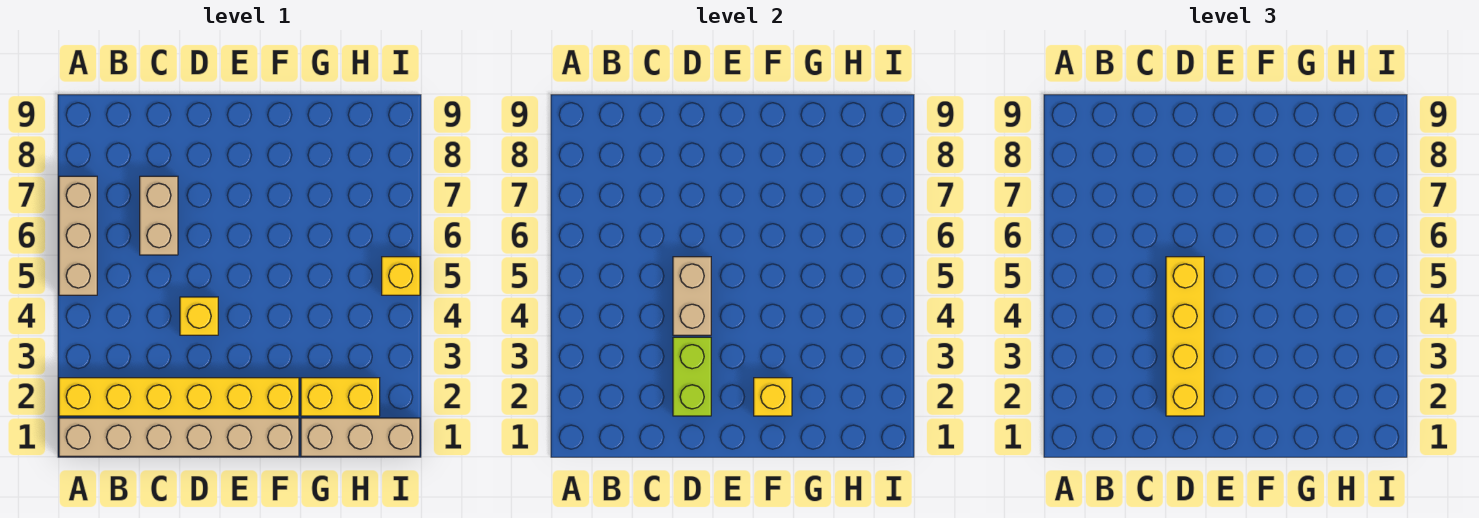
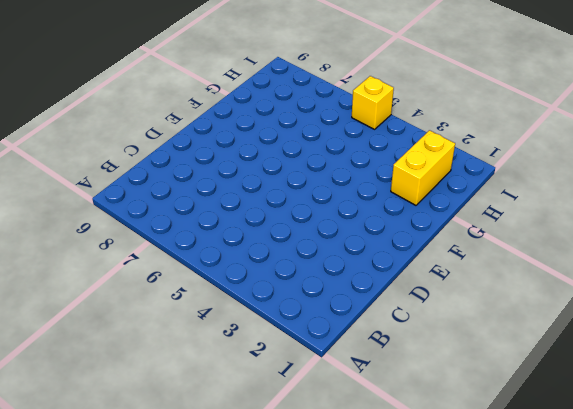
none -> tan brick A1:F1 level 1
none -> yellow brick A2:F2 level 1
none -> tan brick A5:A7 level 1

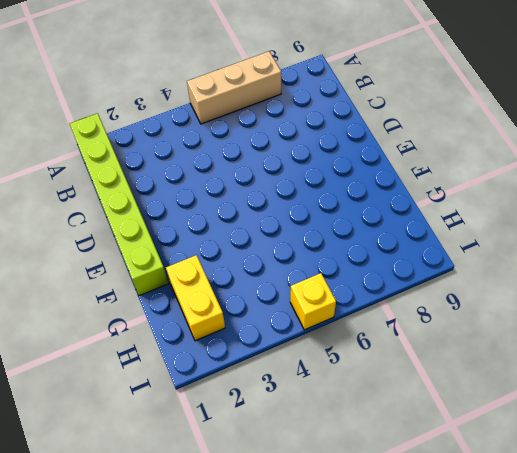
lime brick A1:F1 level 1 -> tan brick A1:F1 level 1
none -> yellow brick A2:F2 level 1
none -> tan brick C6:C7 level 1
none -> yellow brick D4 level 1

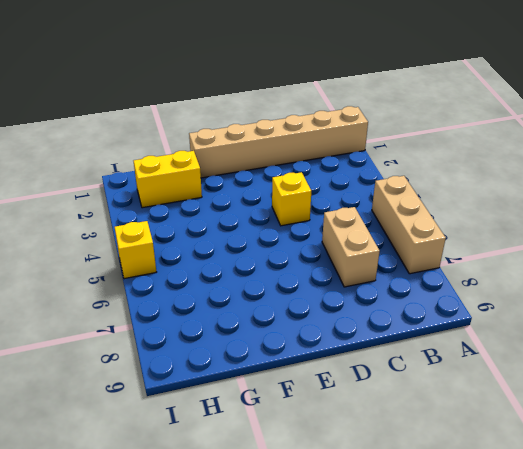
none -> yellow brick A2:F2 level 1
none -> tan brick G1:I1 level 1
none -> lime brick D2:D3 level 2

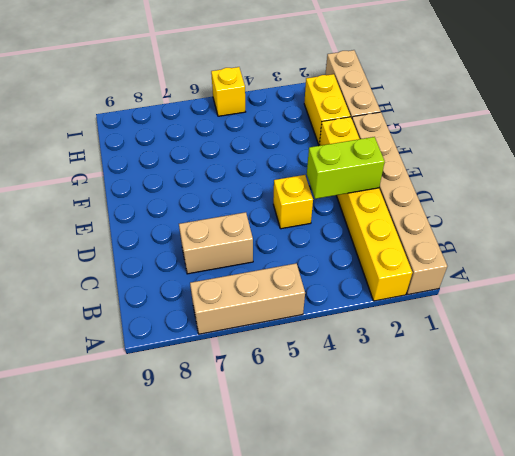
none -> tan brick D4:D5 level 2
none -> yellow brick F2 level 2
none -> yellow brick D2:D5 level 3

